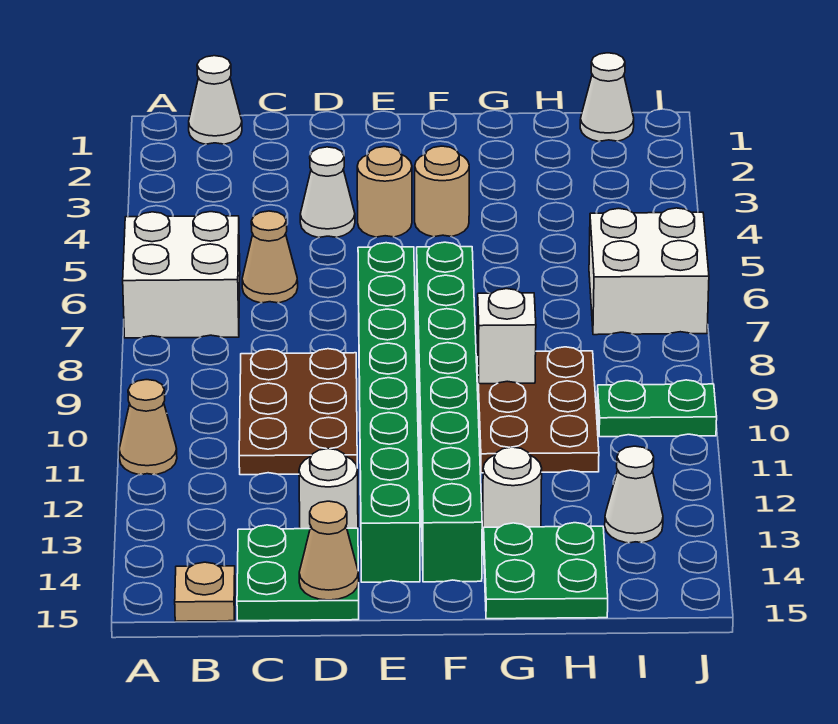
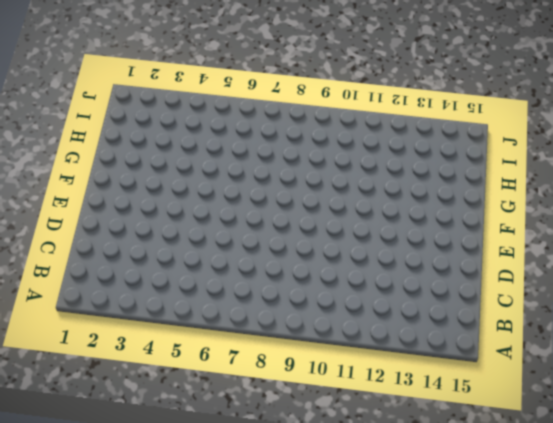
none -> white brick A6:B7 level 1
none -> tan cone A11 level 1
none -> white cone B1 level 1

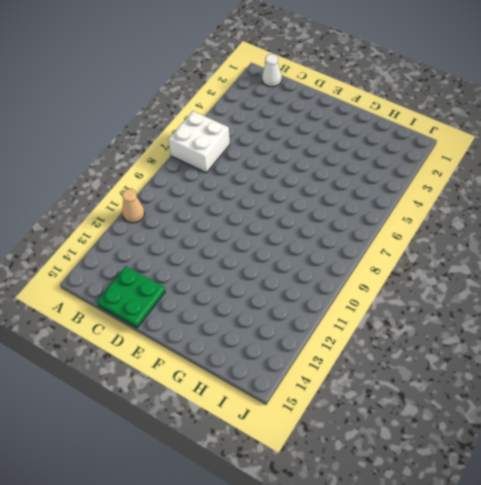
none -> tan plate B15 level 1
none -> tan cone C6 level 1
none -> brown plate C9:D11 level 1

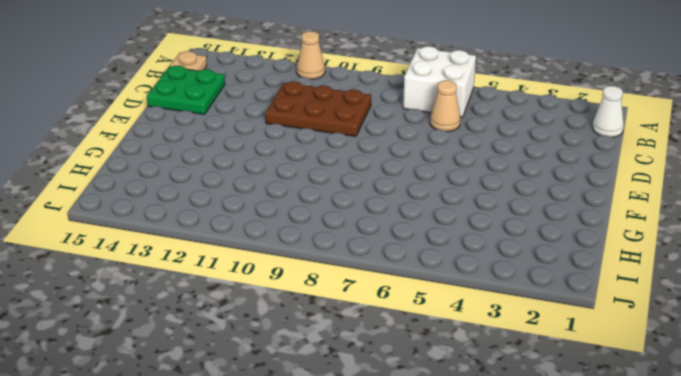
none -> white cone D4 level 1
none -> white round brick D13 level 1
none -> tan round brick E4 level 1

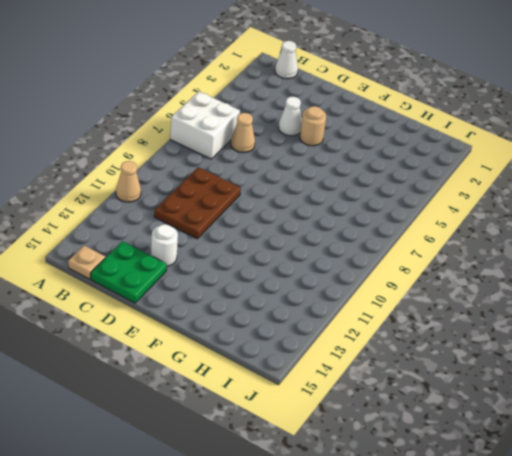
none -> green brick E7:E14 level 1
none -> tan round brick F4 level 1
none -> green brick F7:F14 level 1

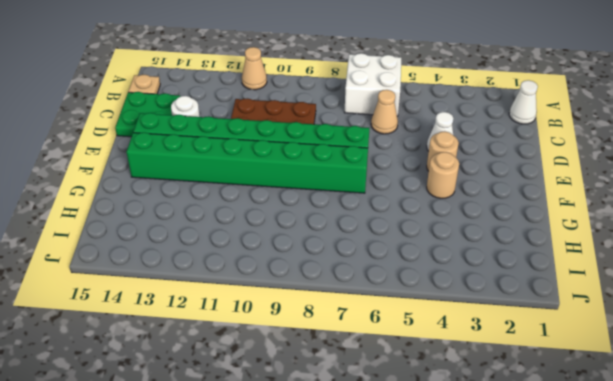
none -> brown plate G9:H11 level 1
none -> white round brick G13 level 1
none -> green plate G14:H15 level 1

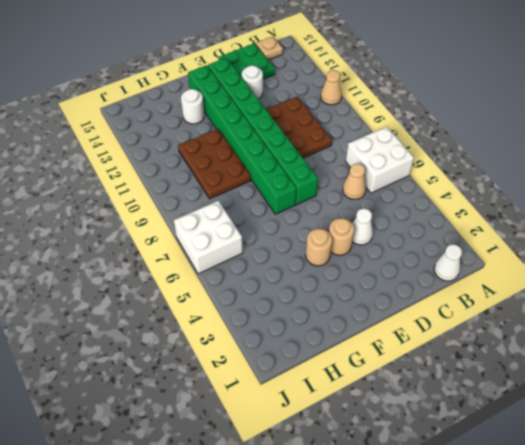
none -> green plate G14:H15 level 1
none -> white cone I1 level 1
none -> green plate I10:J10 level 1

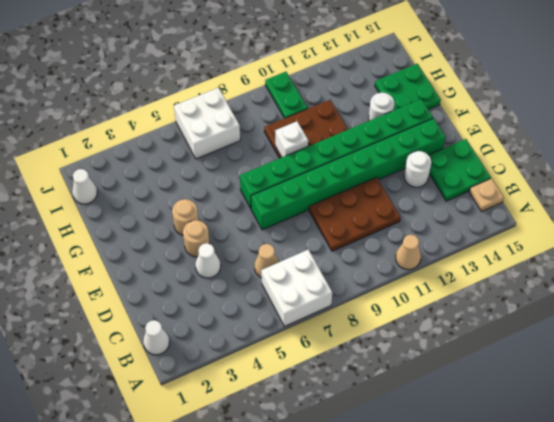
none -> white cone I13 level 1
none -> tan cone D15 level 2

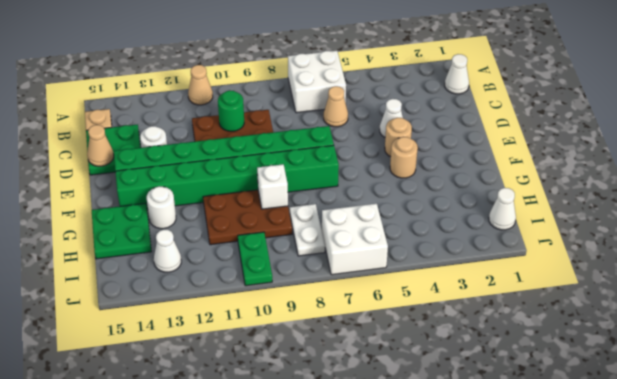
green round brick C10 level 2 -> none
white plate H8:I8 level 1 -> none

